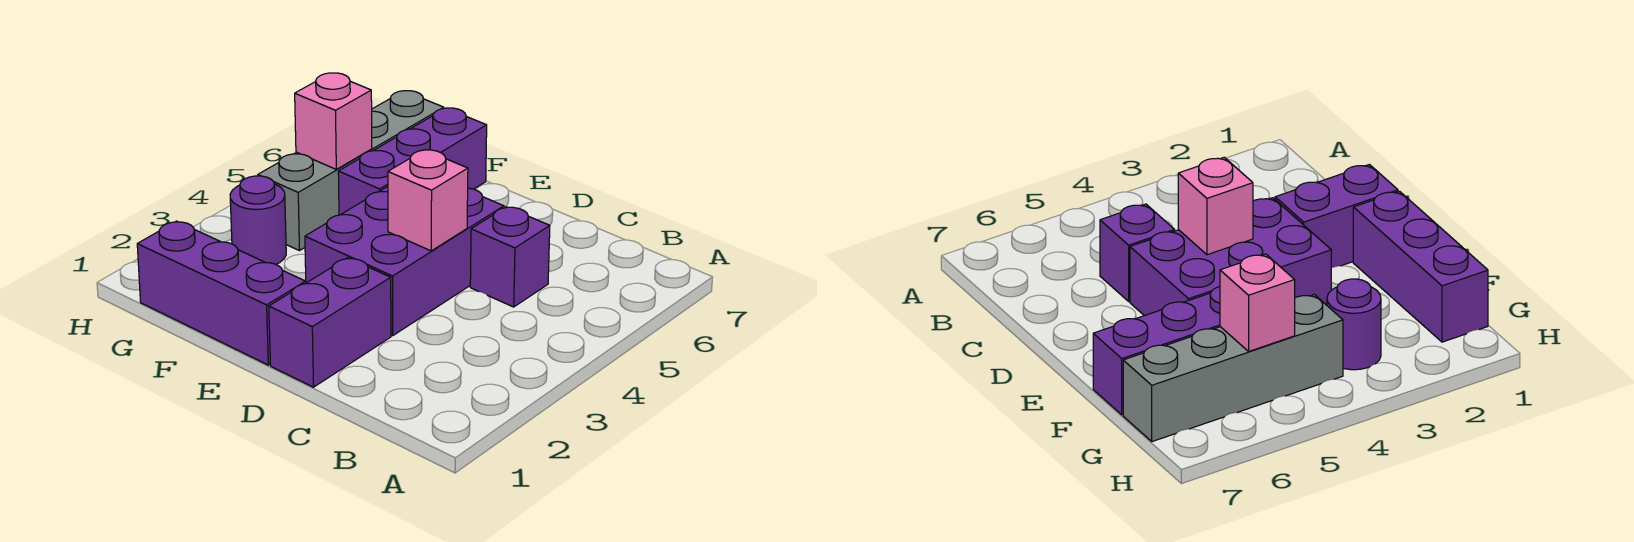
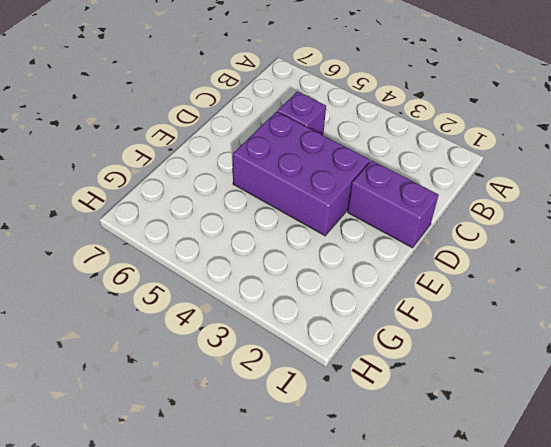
none -> purple brick E1:G1 level 1
none -> purple brick F5:F7 level 1

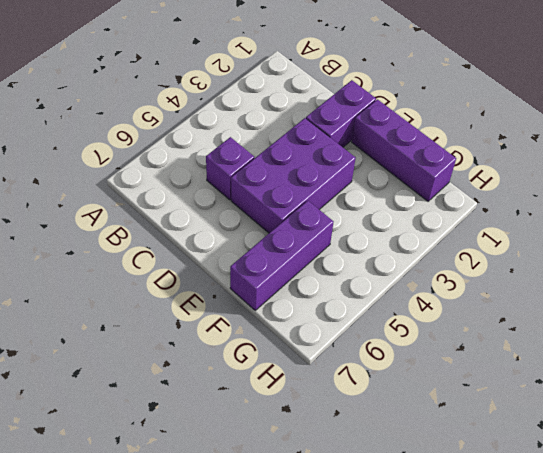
none -> purple round brick G3 level 1
none -> grey brick G4:G7 level 1

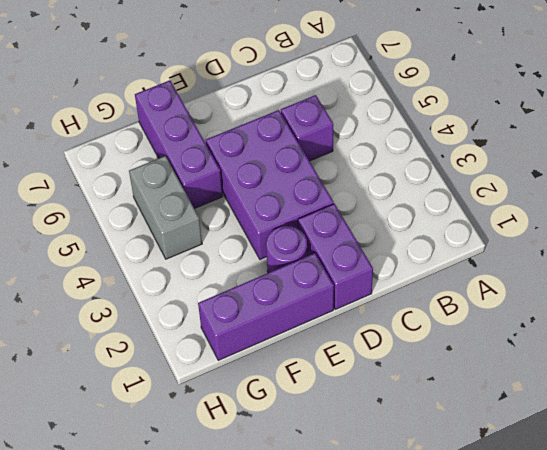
purple round brick E2 level 1 -> purple round brick G3 level 1
grey brick G4:G5 level 1 -> grey brick G4:G7 level 1
none -> pink brick D4 level 2
none -> pink brick G5 level 2

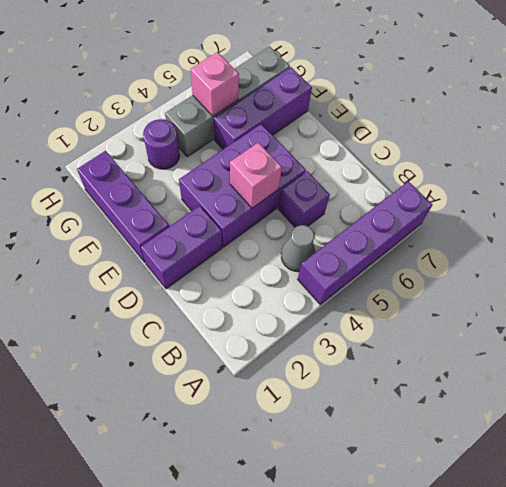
purple brick A4:A7 level 1 -> none
grey cone B4 level 1 -> none

